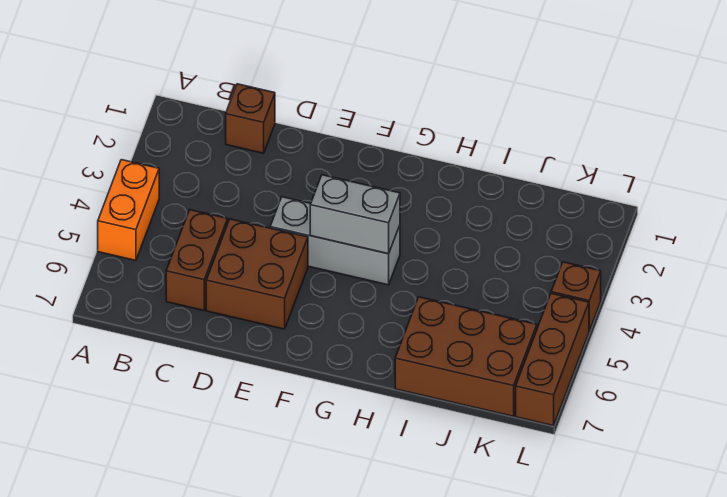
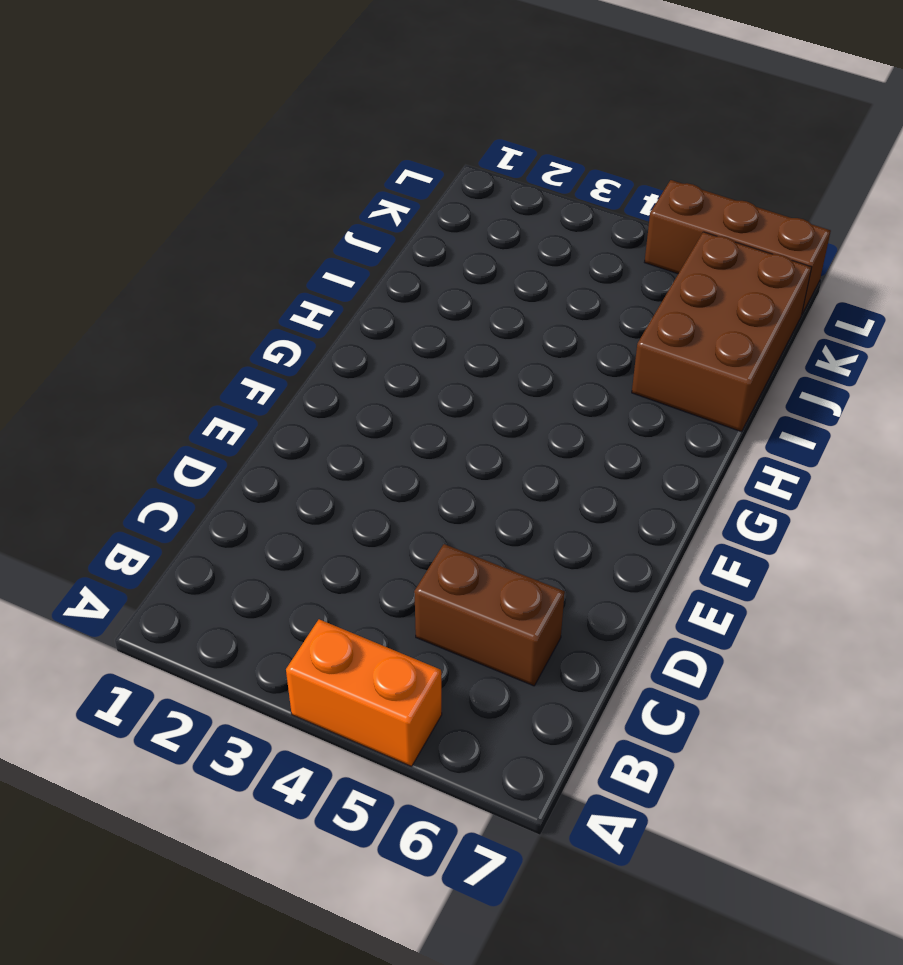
none -> brown brick C1 level 1
none -> brown brick D5:E6 level 1

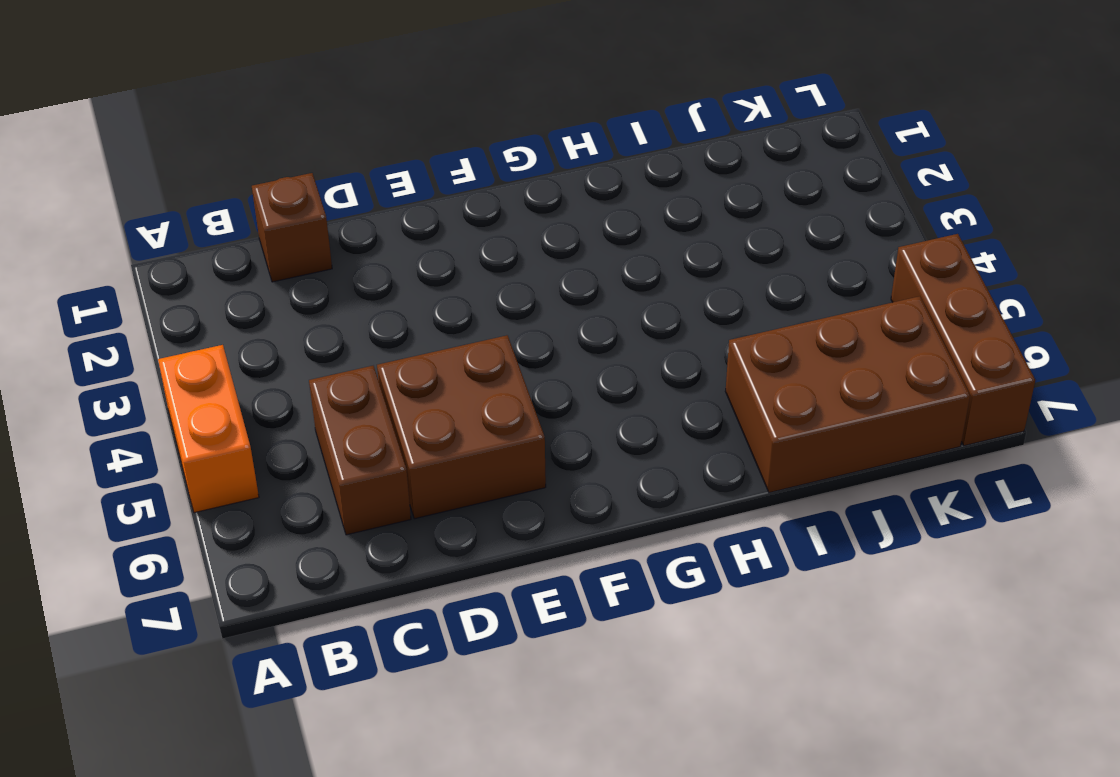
none -> grey brick E4:G4 level 1
none -> brown brick L4 level 1

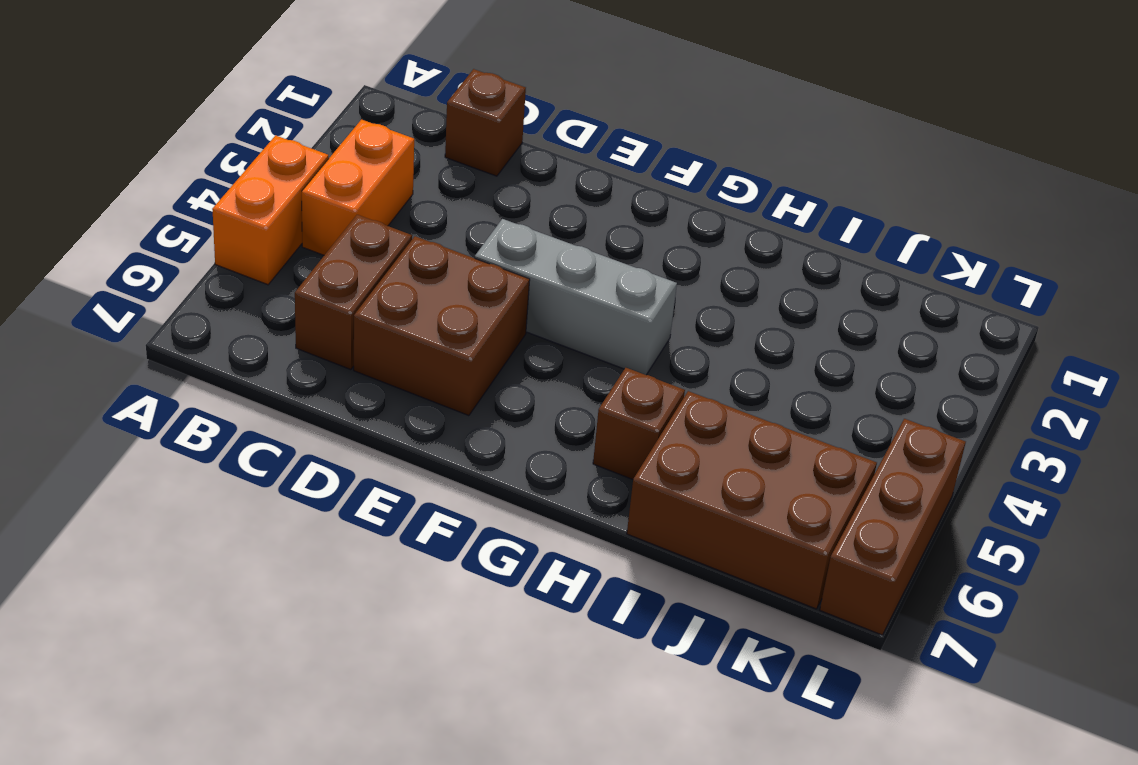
orange brick B3:B4 level 1 -> none
brown brick H6 level 1 -> brown brick L4 level 1
none -> grey brick F4:G4 level 2

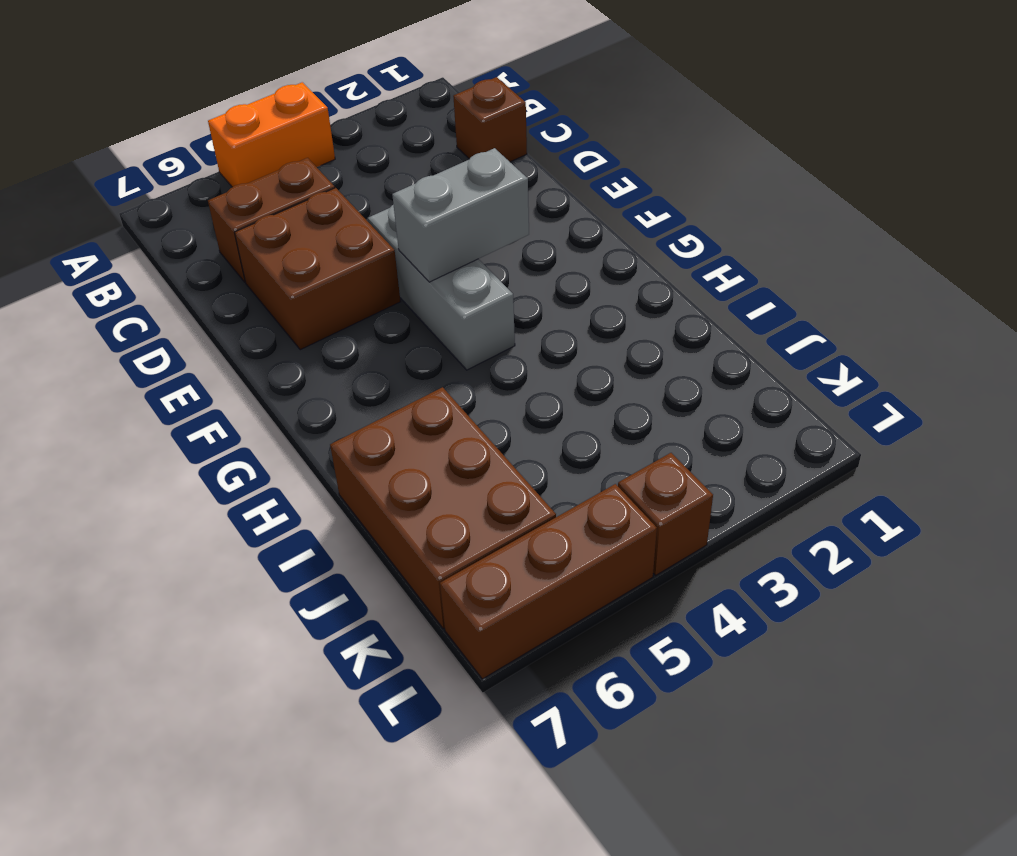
grey brick F3:F4 level 2 -> grey brick F4:G4 level 2

